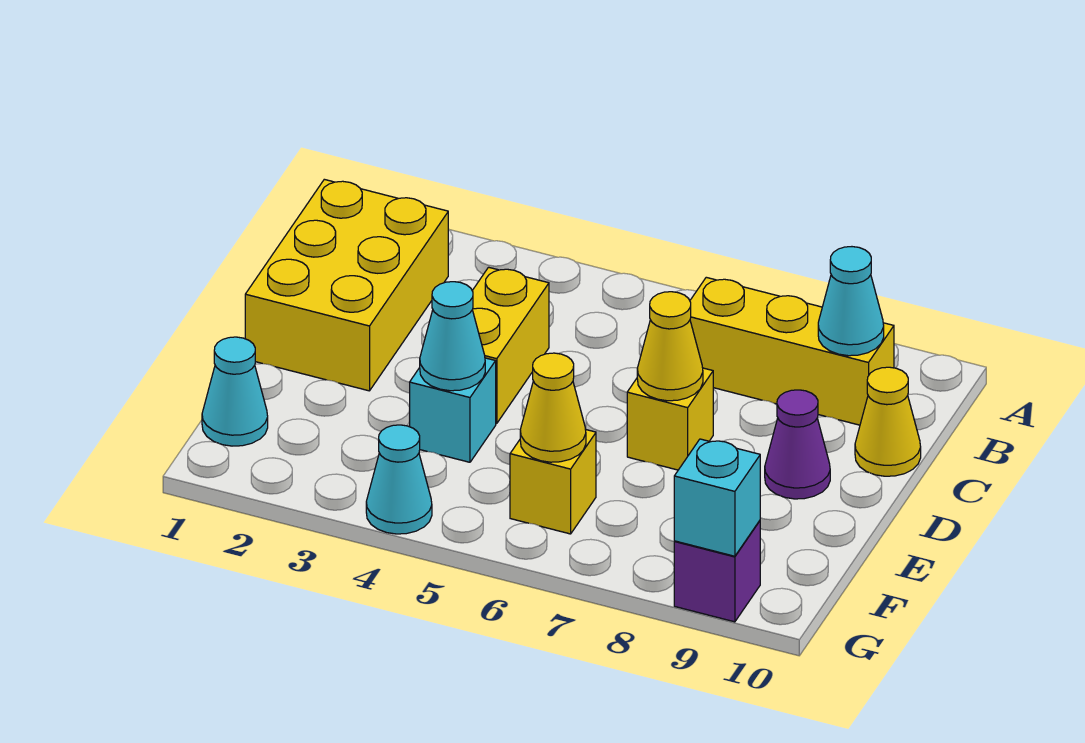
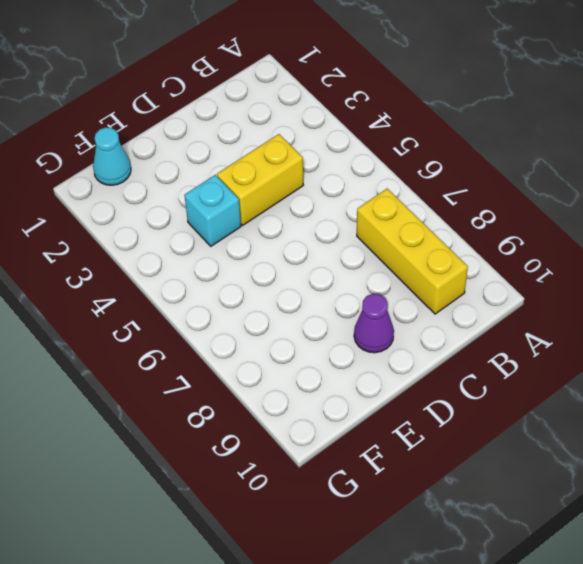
none -> yellow brick B1:D2 level 1
none -> yellow cone C10 level 1
none -> yellow brick D7 level 1

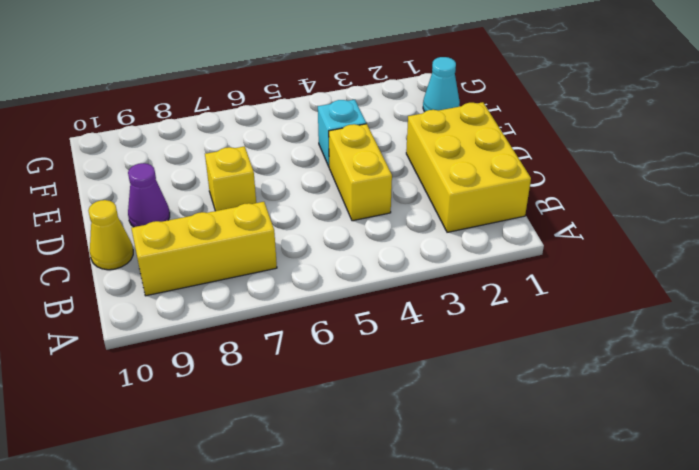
none -> yellow brick F6 level 1
none -> cyan cone G4 level 1
none -> purple brick G9 level 1

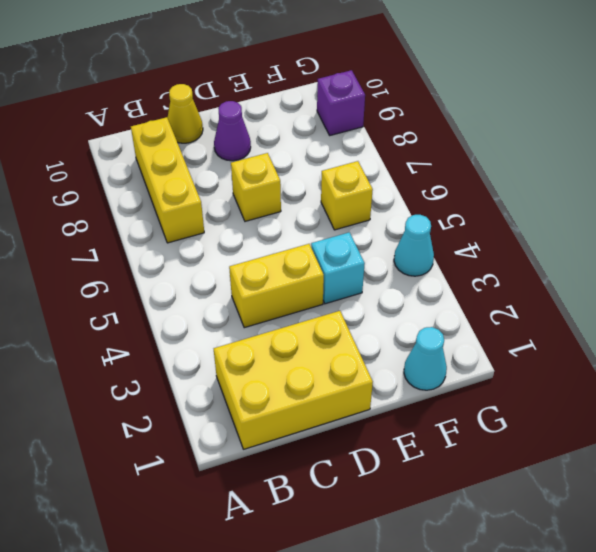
none -> cyan cone B9 level 2
none -> yellow cone D7 level 2
none -> cyan cone E4 level 2

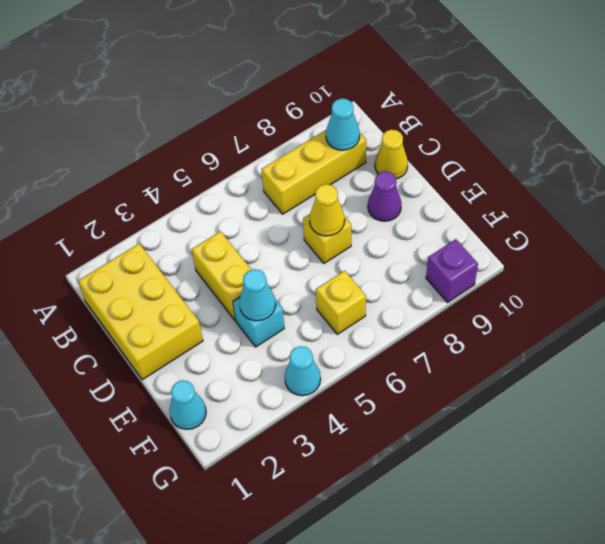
none -> yellow cone F6 level 2
none -> cyan brick G9 level 2

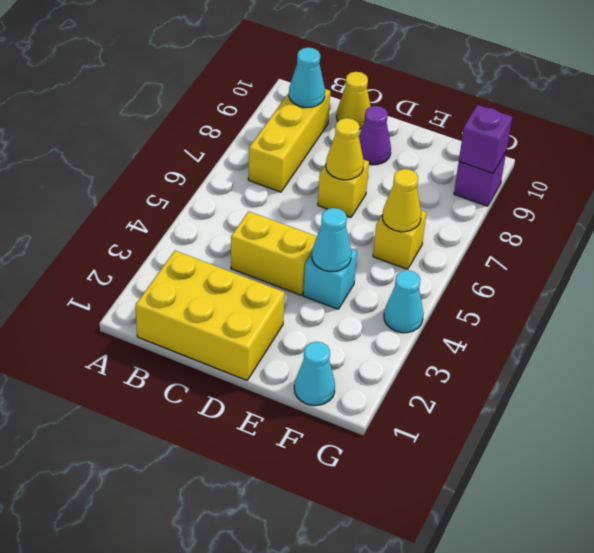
purple brick G9 level 2 -> cyan brick G9 level 2

